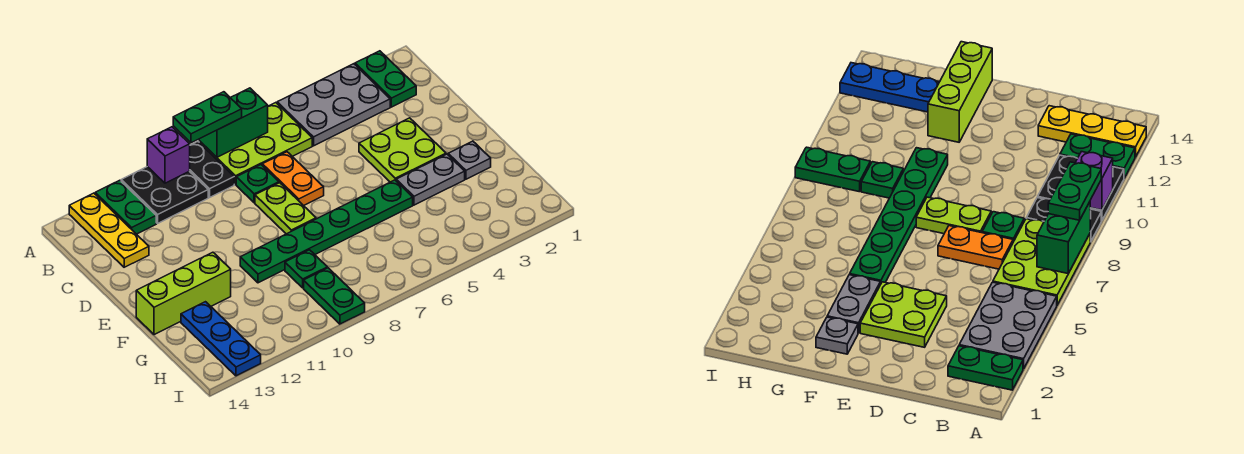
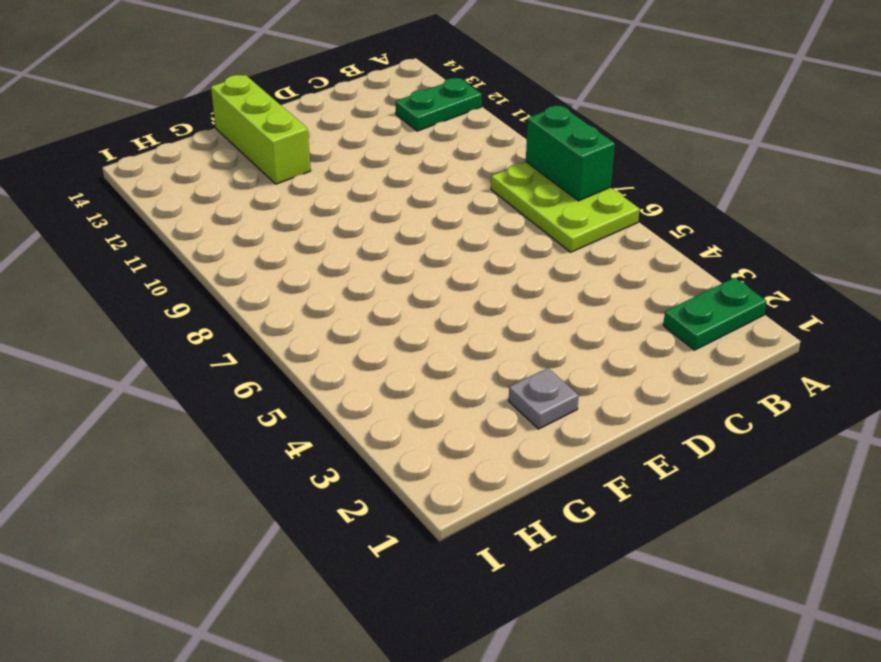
none -> grey plate A3:B5 level 1
none -> black plate A9:B9 level 1
none -> black plate A10:B11 level 1

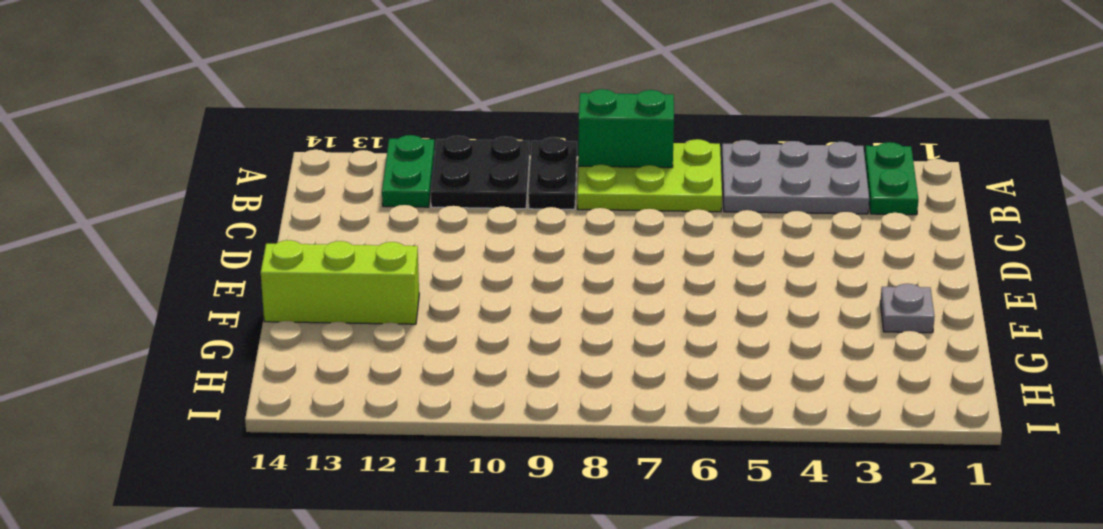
none -> yellow plate A13:C13 level 1
none -> orange plate C7:D7 level 1
none -> green plate C8 level 1

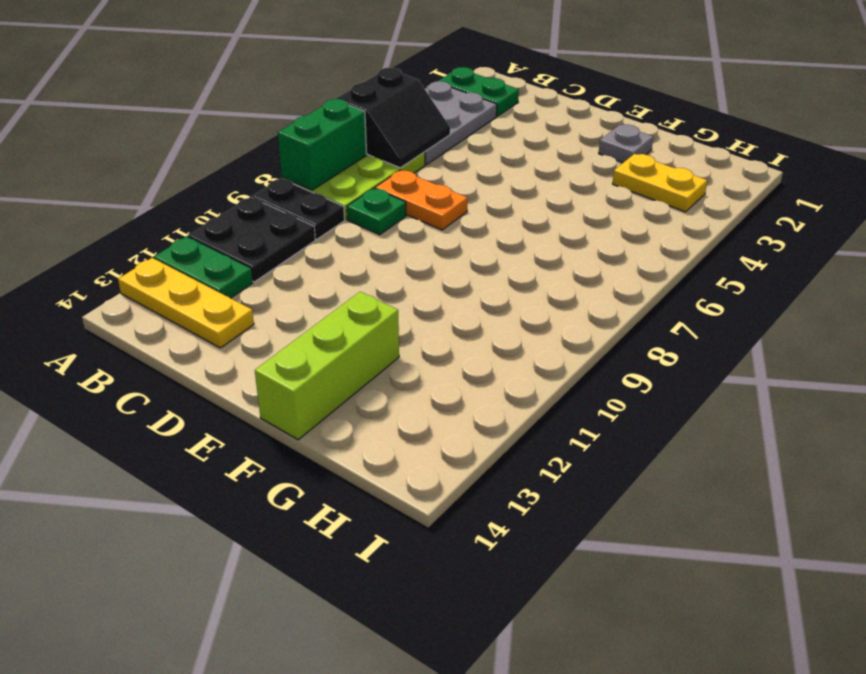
black slope A5:B6 level 2 top A -> none
yellow plate G3:H3 level 1 -> none
none -> lime plate D3:E4 level 1
none -> lime plate D8:E8 level 1
none -> grey plate F3:F4 level 1

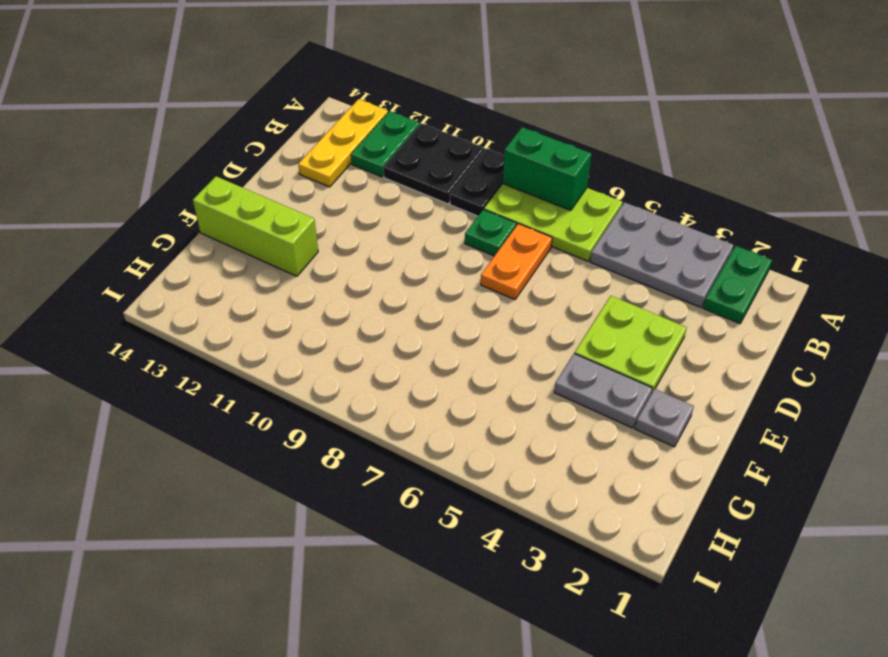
none -> lime plate D8:E8 level 1
none -> green plate F5:F10 level 1
none -> green plate G9 level 1

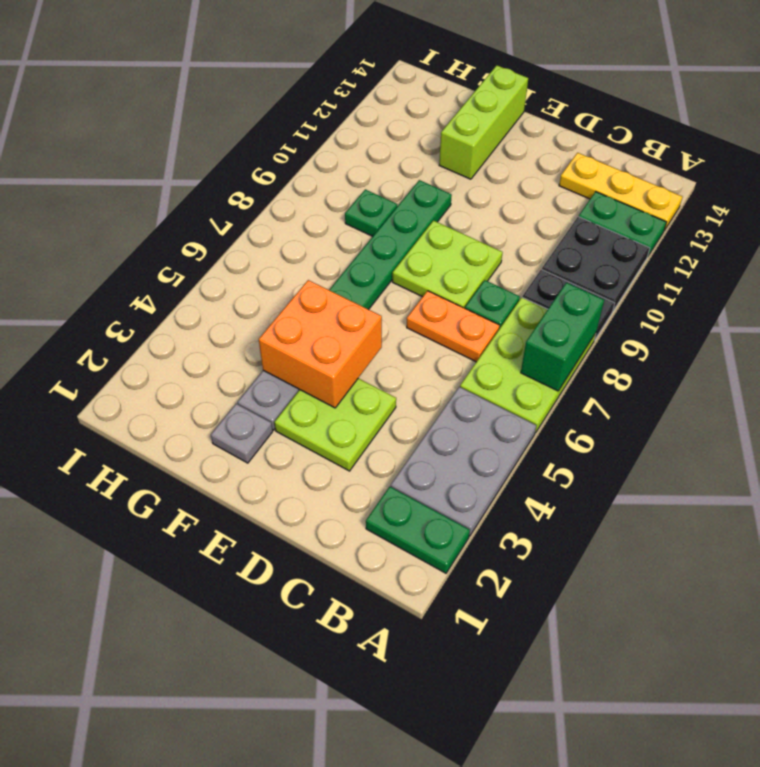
lime plate D8:E9 level 1 -> lime plate D8:E8 level 1
orange brick E4:F5 level 2 -> none
none -> blue plate G13:I13 level 1
none -> green plate H9:I9 level 1
none -> purple brick A10 level 2

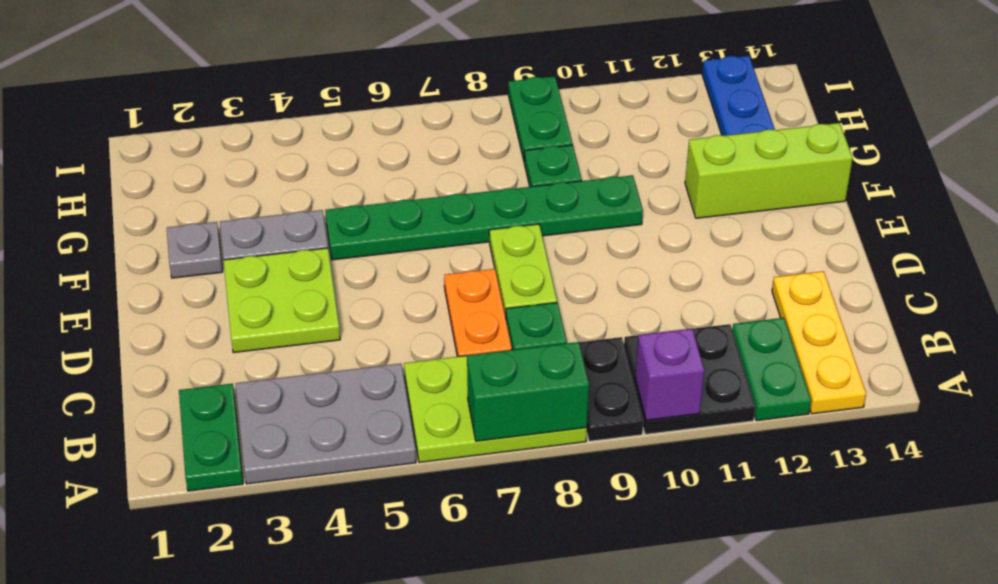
none -> green plate A8:A9 level 3

